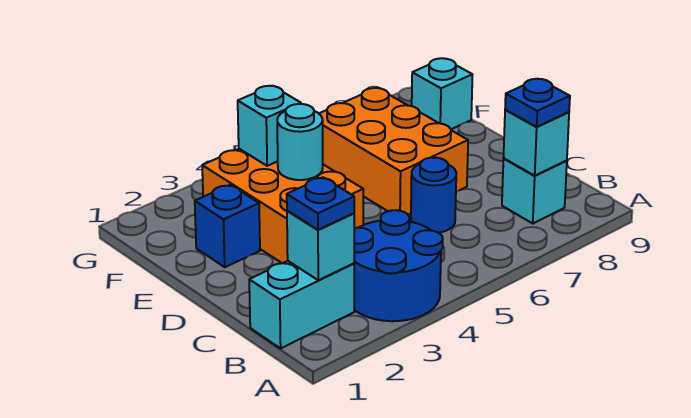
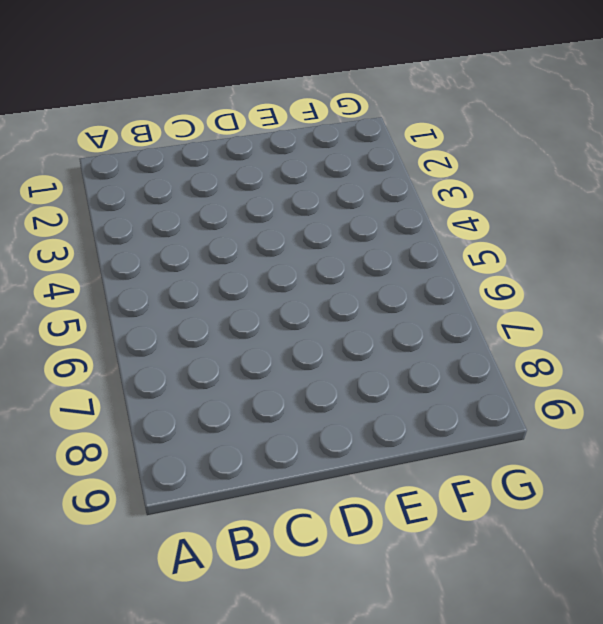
none -> blue round brick A3:B4 level 1
none -> cyan brick B1:B2 level 1
none -> cyan brick B8 level 1

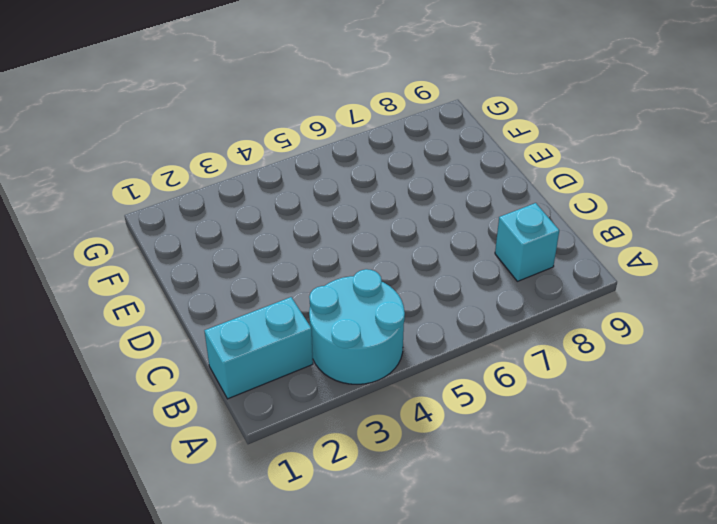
cyan round brick A3:B4 level 1 -> blue round brick A3:B4 level 1
none -> blue round brick C6 level 1
none -> orange brick D3:F4 level 1
none -> orange brick D6:F7 level 1

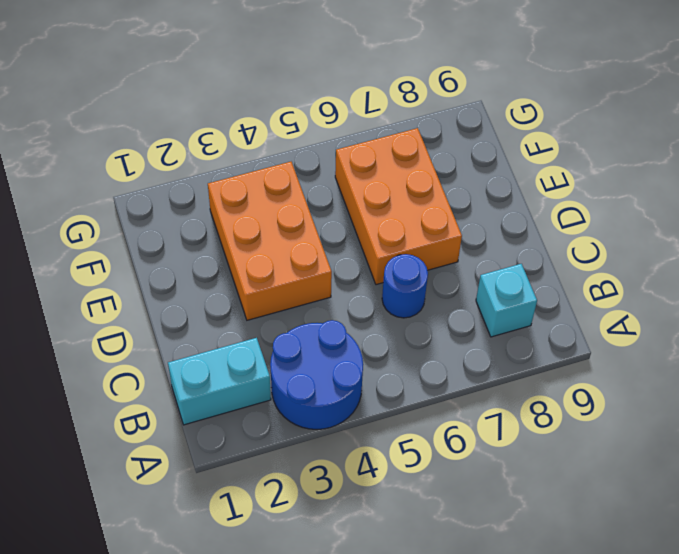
none -> blue brick E2 level 1
none -> cyan brick F9 level 1
none -> cyan brick B2 level 2

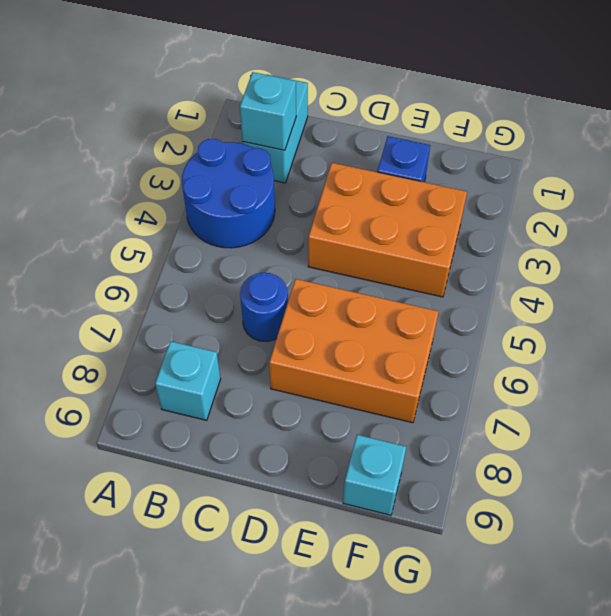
none -> cyan brick B8 level 2
none -> cyan round brick E4 level 2
none -> cyan brick F4 level 2

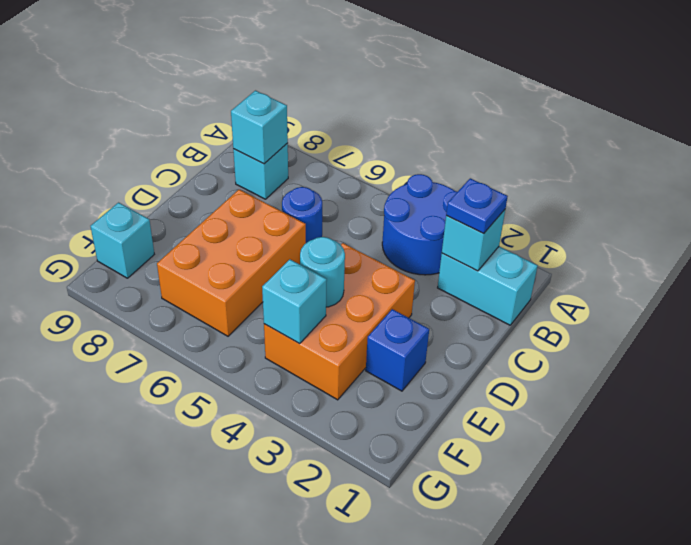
none -> blue plate B8 level 3

